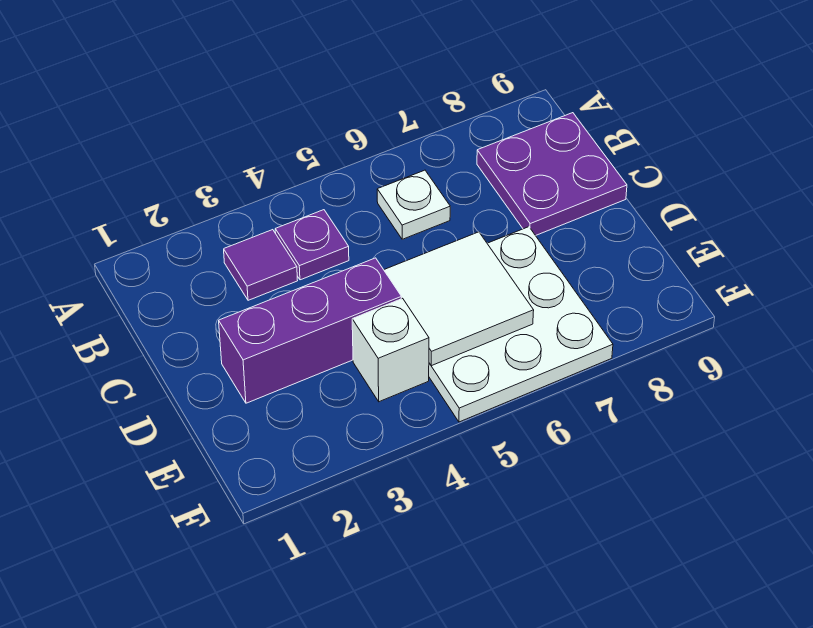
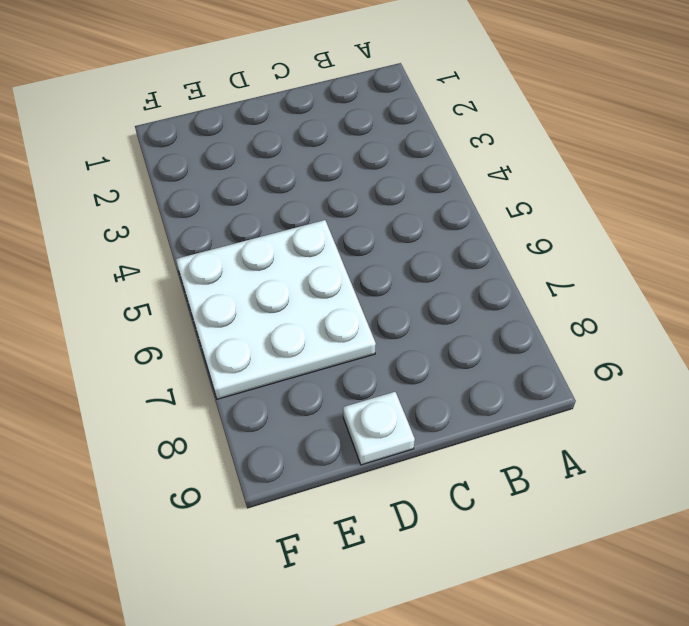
white plate D9 level 1 -> white plate B6 level 1
none -> purple tile B3 level 1
none -> purple plate B4 level 1

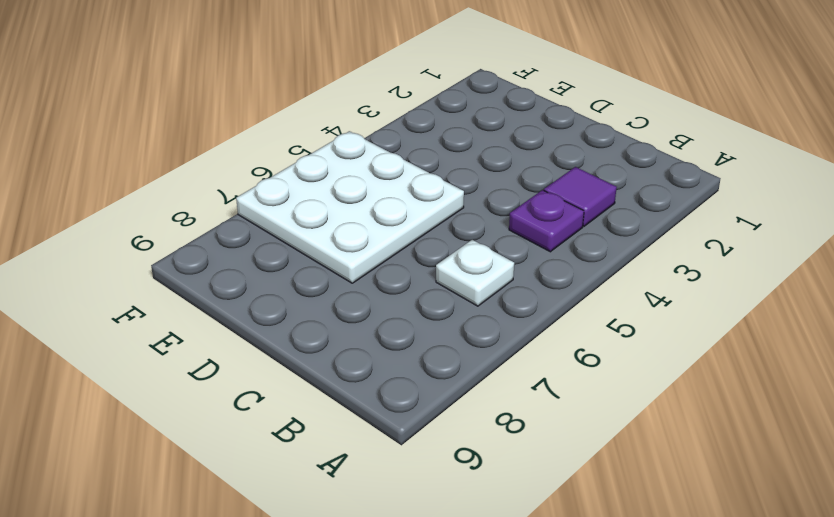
none -> purple plate B8:C9 level 1
none -> purple brick D2:D4 level 1

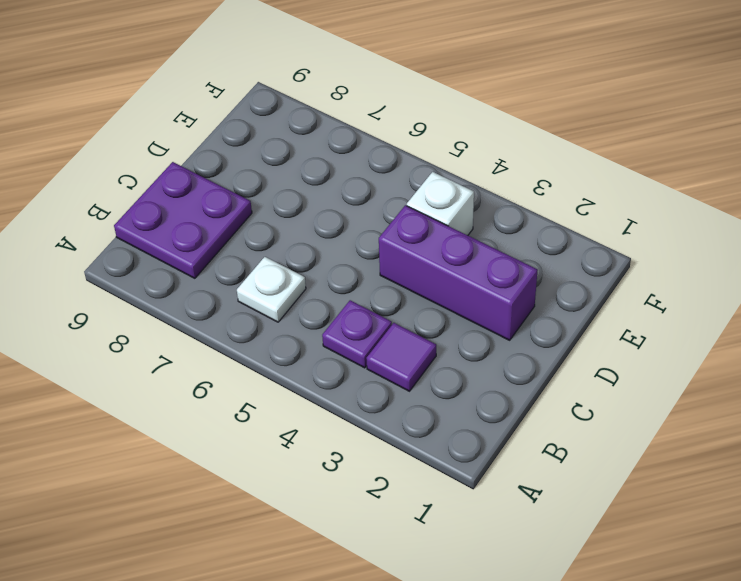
none -> white plate D5:F7 level 1
none -> white tile D5:E6 level 2

